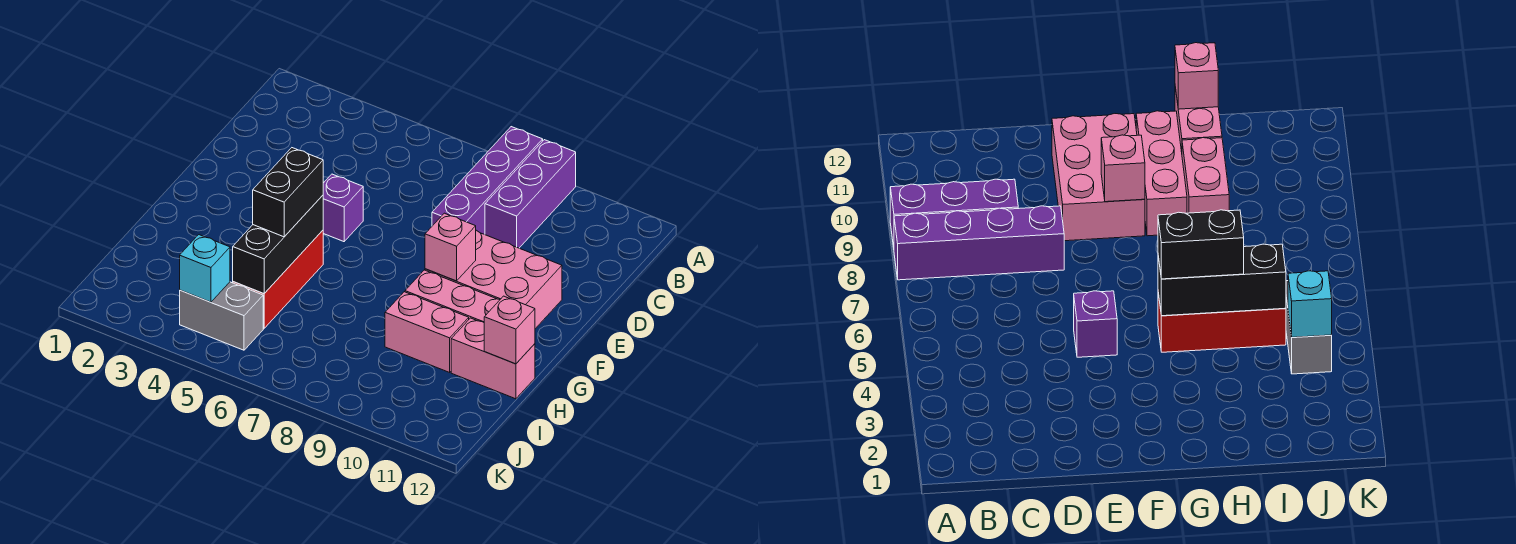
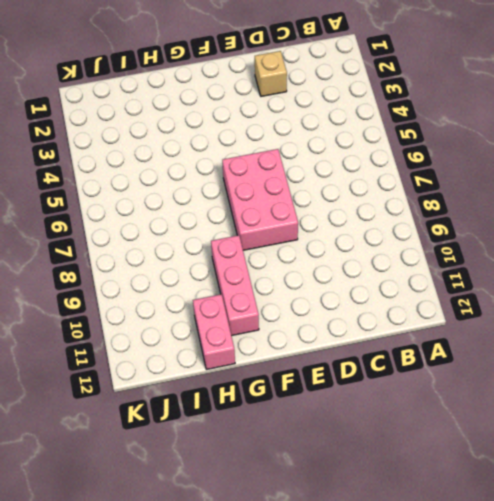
tan brick D2 level 1 -> none
pink brick E6:F8 level 1 -> pink brick E9:F11 level 1
none -> purple brick A8:D8 level 1
none -> purple brick A9:C9 level 1
none -> purple brick E5 level 1

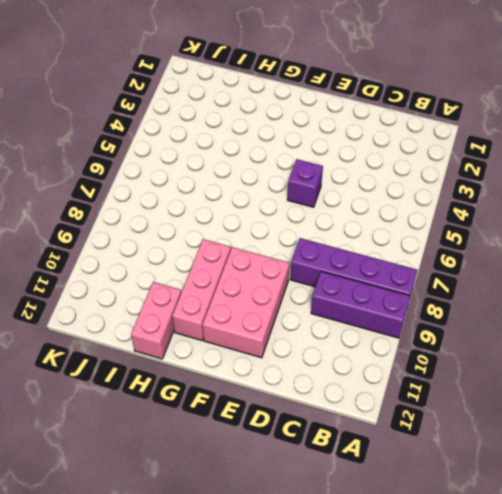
none -> red brick G5:I5 level 1
none -> pink brick H9:H10 level 1
none -> grey brick J4:J5 level 1

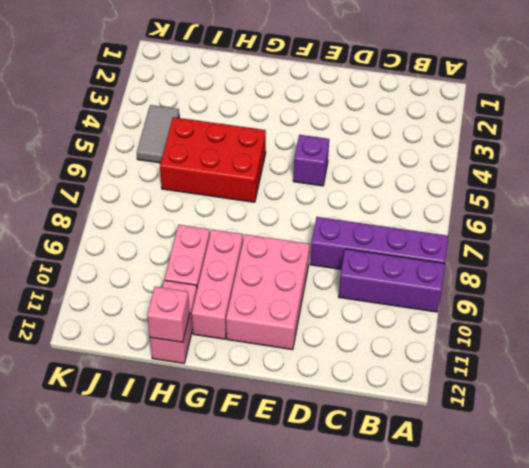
red brick G5:I6 level 1 -> red brick G5:I5 level 1
grey tile J4:J5 level 1 -> grey brick J4:J5 level 1
none -> pink brick F9 level 2
none -> black brick G5:I5 level 2
none -> cyan brick J4 level 2

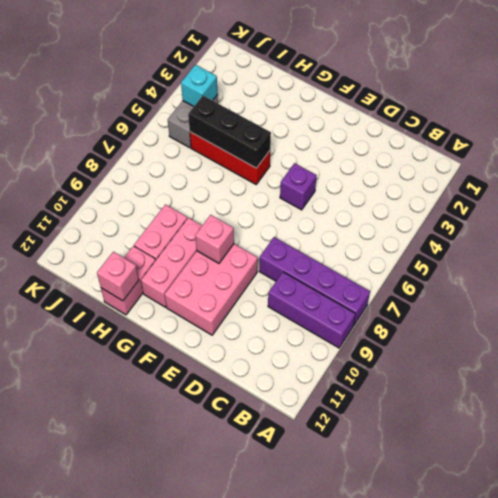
none -> black brick G5:H5 level 3

